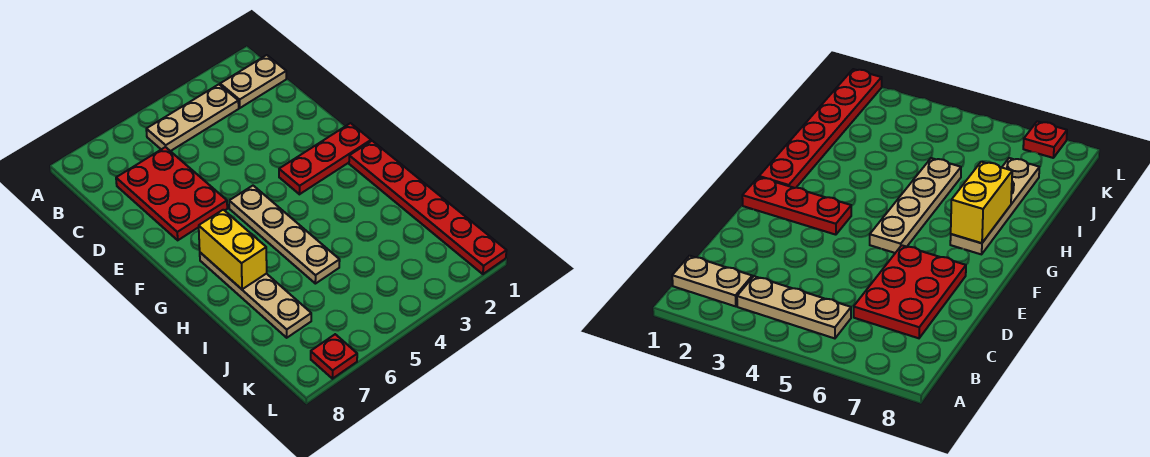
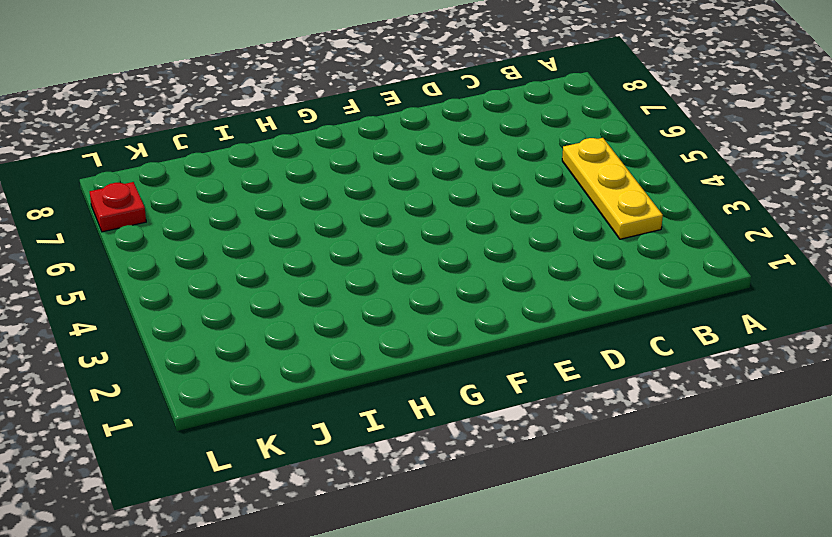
yellow plate B3:B5 level 1 -> tan plate B3:B5 level 1
none -> tan plate B1:B2 level 1
none -> red plate C6:E7 level 1

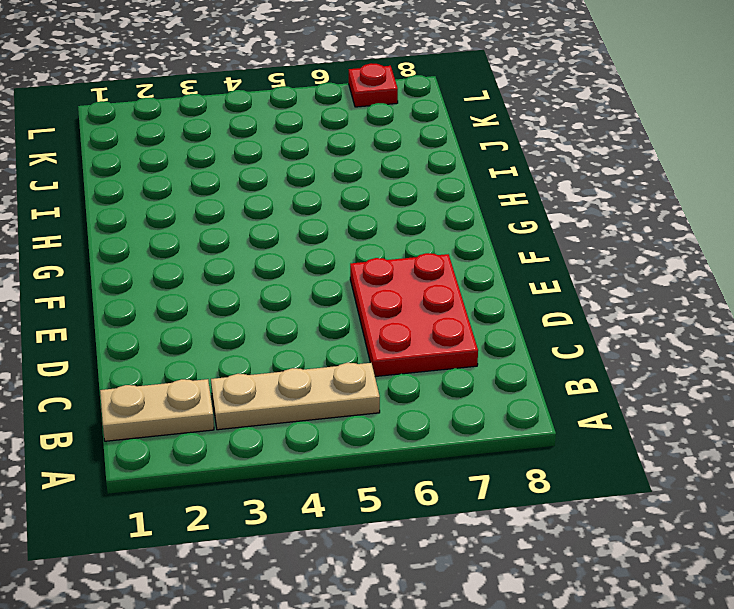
none -> red plate F1:F3 level 1
none -> tan plate F5:I5 level 1

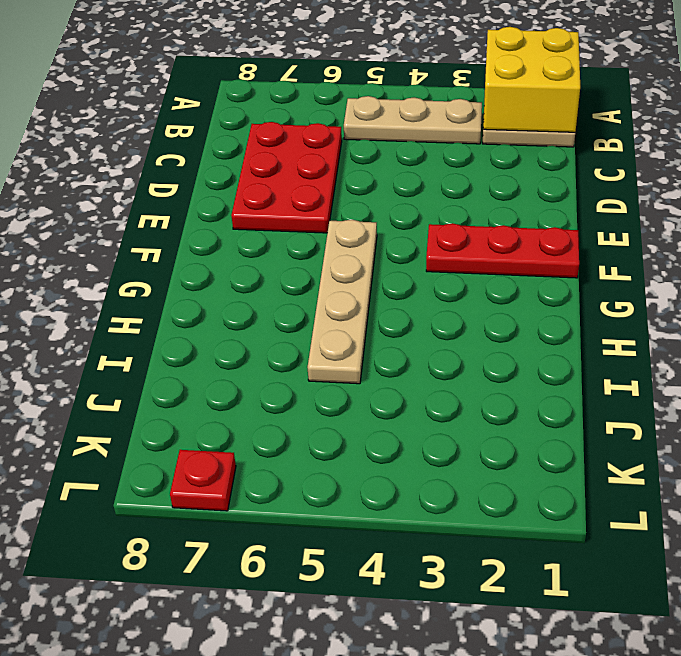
yellow brick A1:B2 level 2 -> none
none -> red plate G1:L1 level 1
none -> tan plate G7:J7 level 1

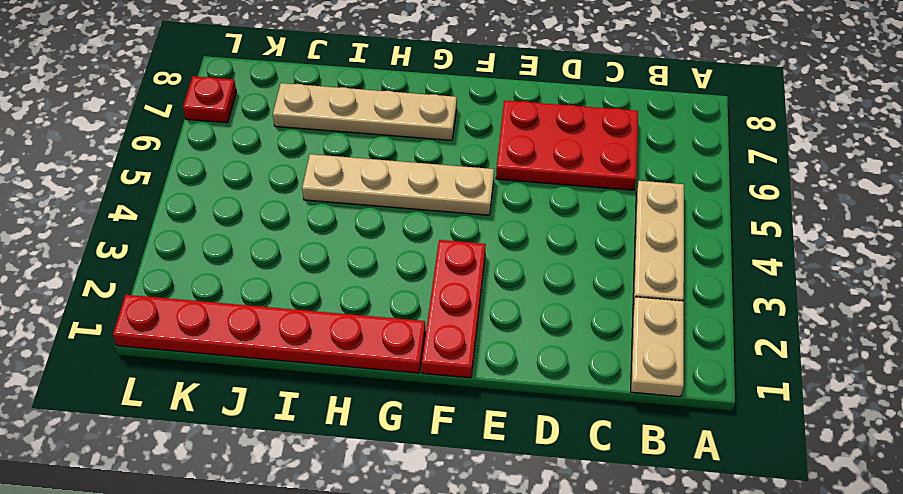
none -> yellow brick G7:H7 level 2

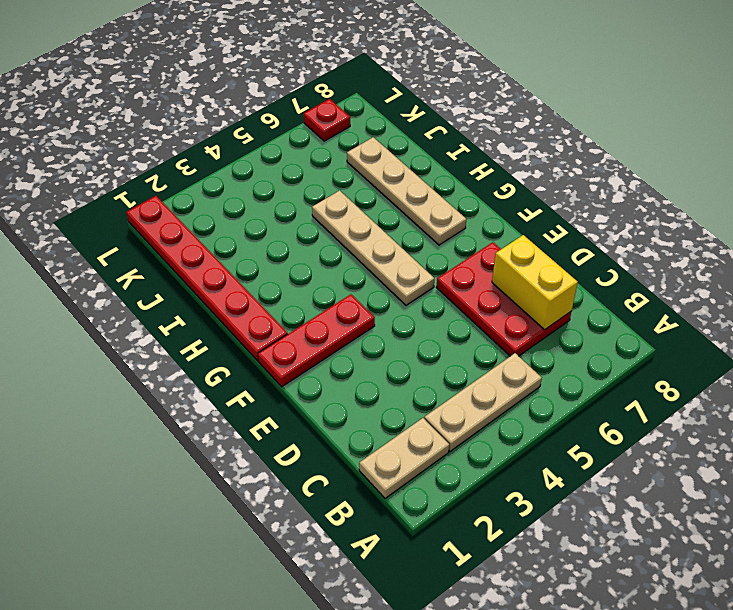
yellow brick C7:D7 level 2 -> yellow brick G7:H7 level 2

